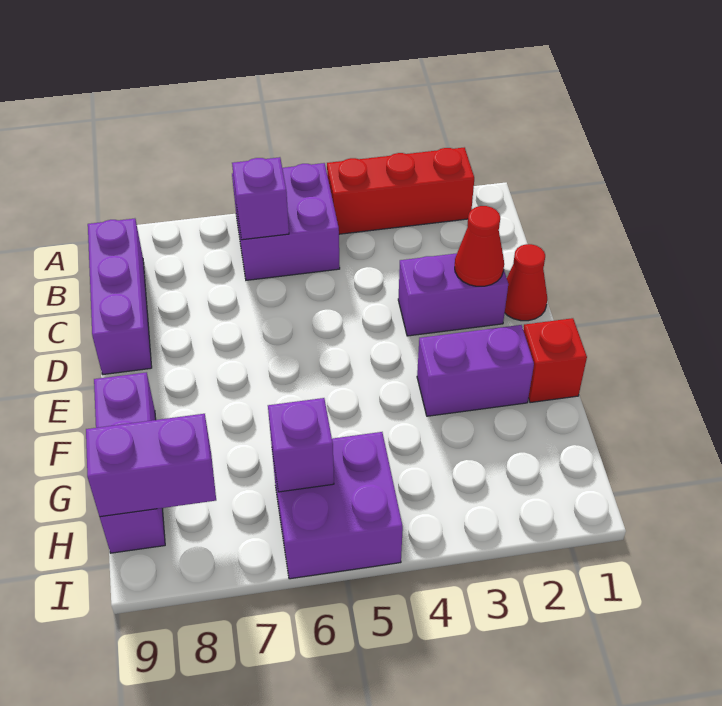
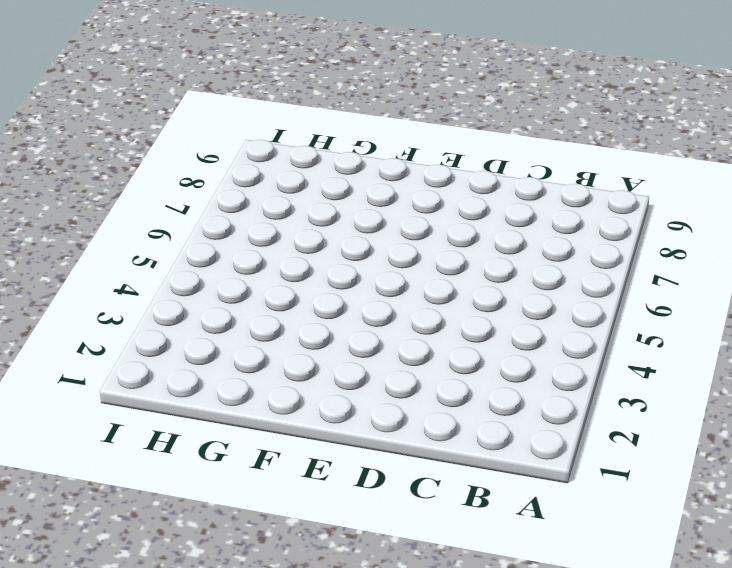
none -> red brick A2:A4 level 1
none -> purple brick A5:B6 level 1
none -> purple brick B9:D9 level 1

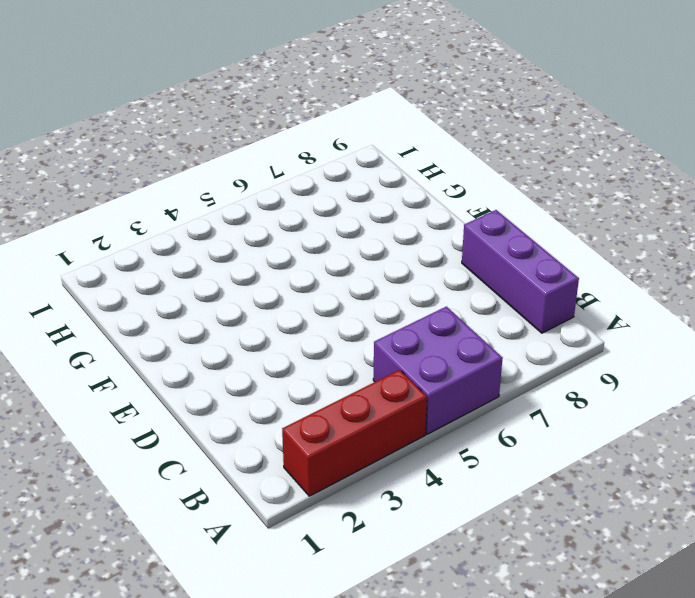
none -> red cone D1 level 1
none -> purple brick D2:D3 level 1
none -> red brick F1 level 1

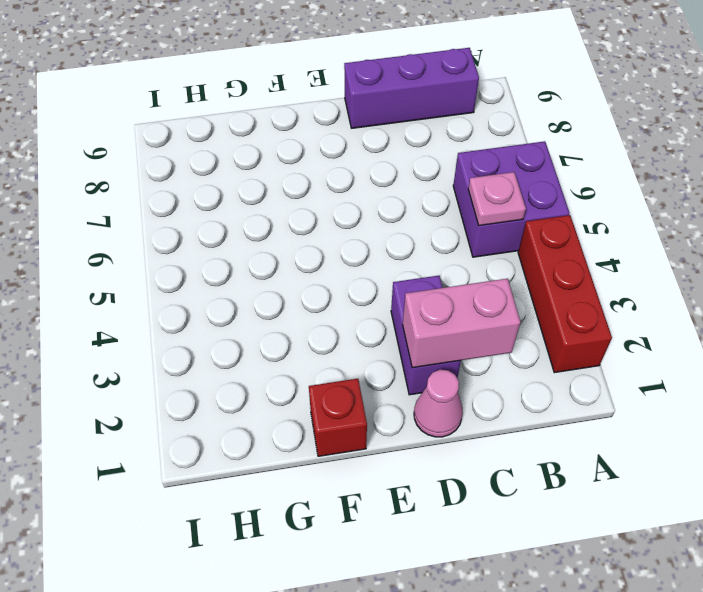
pink plate B5 level 2 -> none
pink brick C2:D2 level 2 -> red cone D2 level 2
pink cone D1 level 1 -> red cone D1 level 1
none -> purple brick F2:F3 level 1
none -> purple brick F9:H9 level 1
none -> purple brick H5:I6 level 1

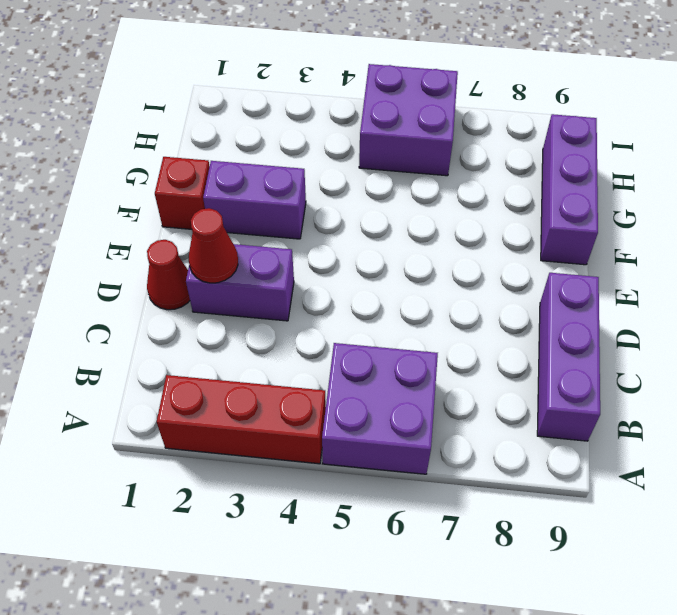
none -> purple brick B6 level 2
none -> purple brick H6 level 2
none -> purple brick H8:H9 level 2

